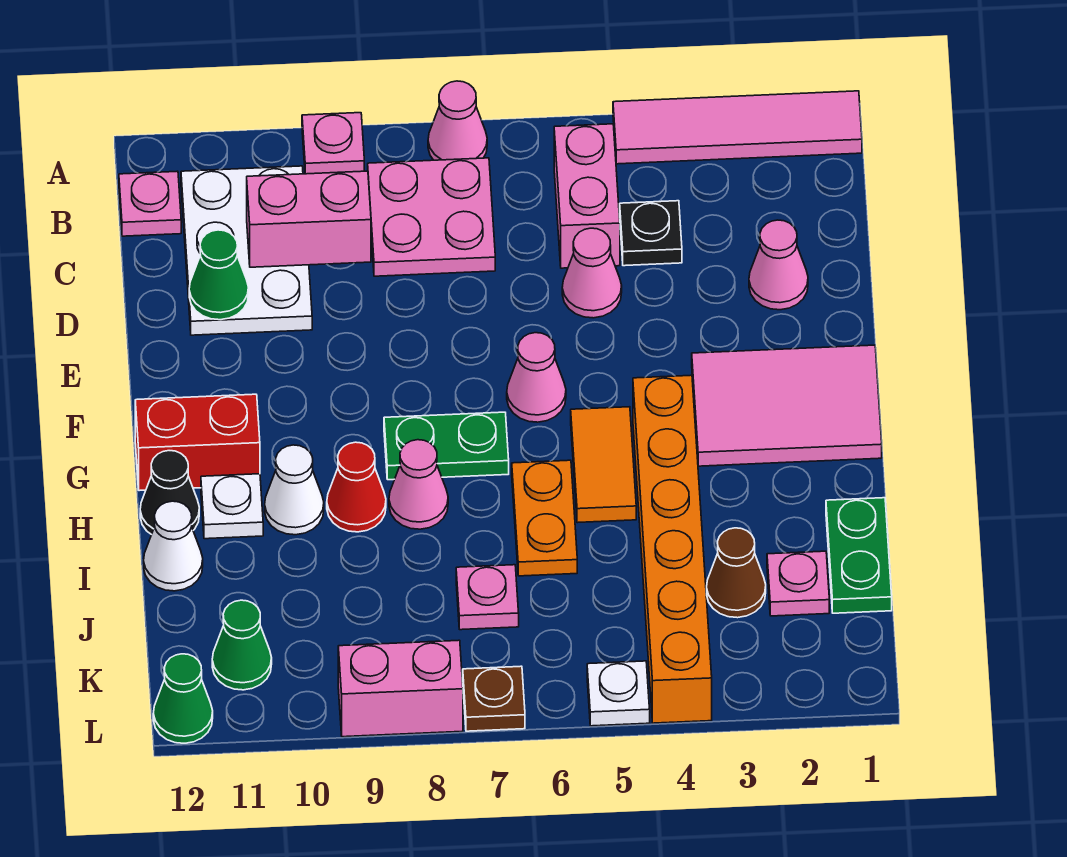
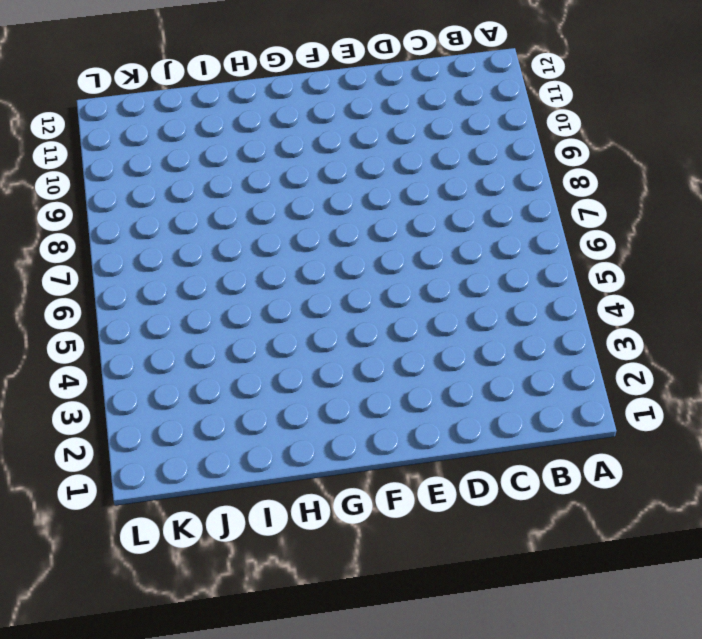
none -> pink tile A1:A4 level 1
none -> pink cone A7 level 1
none -> pink plate A9 level 1
none -> pink brick B5:C5 level 1

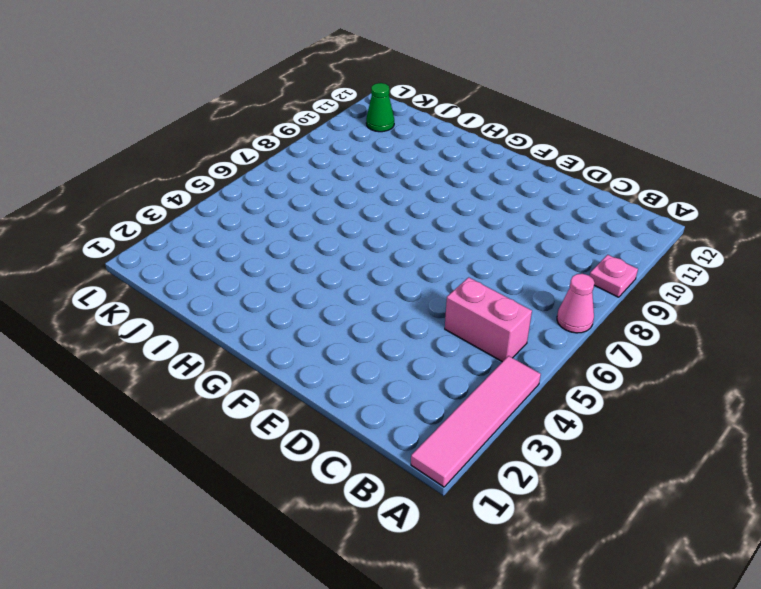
none -> pink plate B7:C8 level 1
none -> white plate B10:D11 level 1
none -> pink plate B12 level 1
none -> black plate C4 level 1

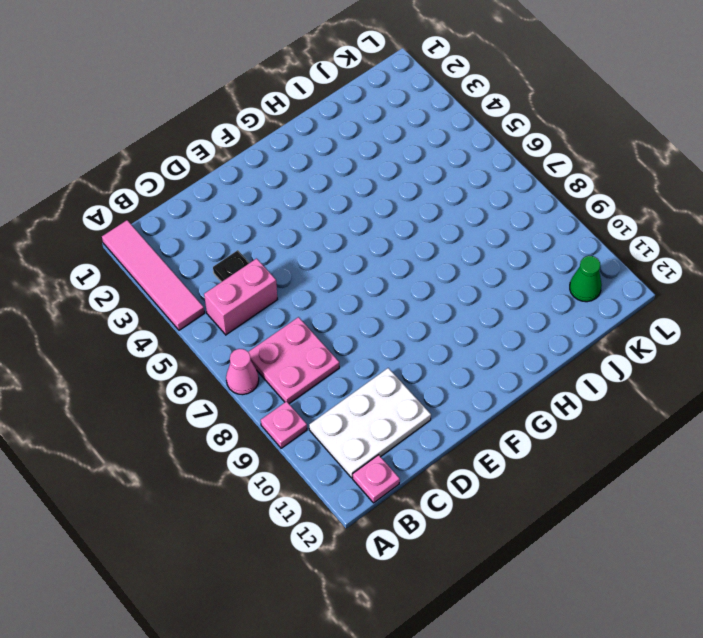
none -> pink cone D2 level 1
none -> pink cone D5 level 1
none -> pink tile F1:G3 level 1
none -> pink cone F6 level 1

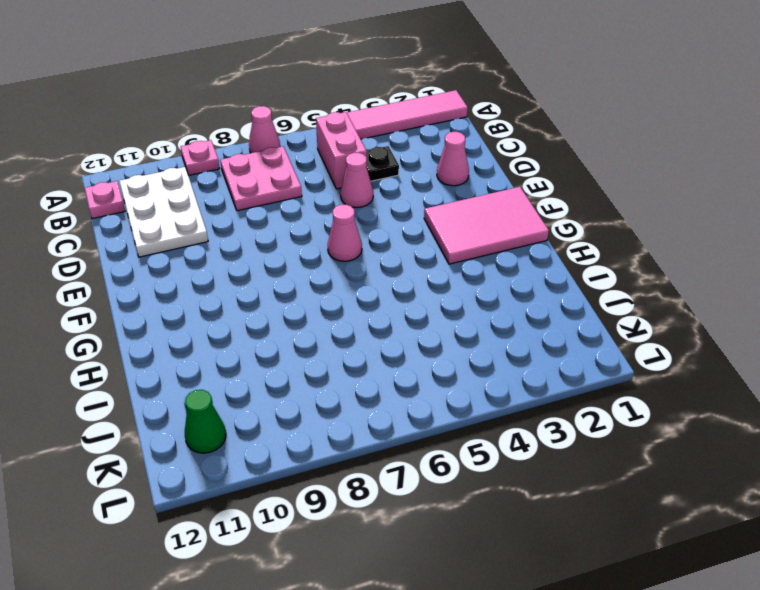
none -> orange brick G4:L4 level 1
none -> orange tile G5:H5 level 1
none -> green plate G7:G8 level 1
none -> red brick G11:G12 level 1

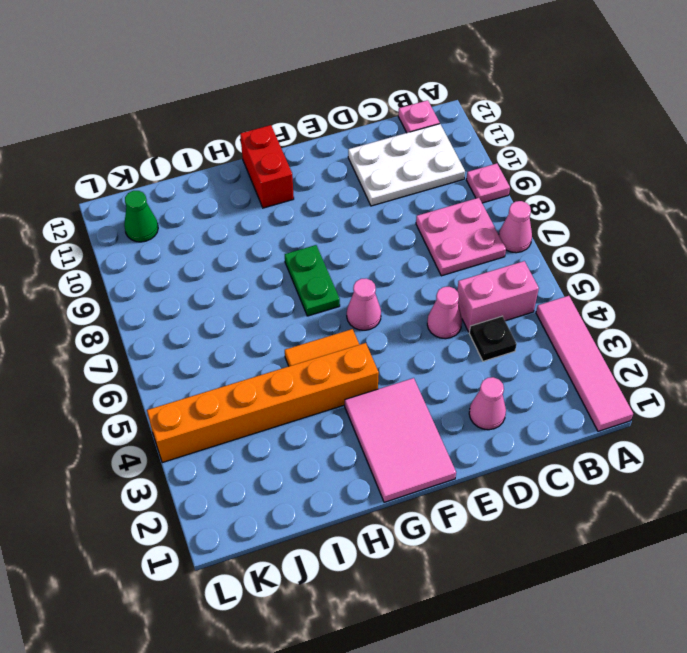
none -> orange plate H6:I6 level 1
none -> pink cone H8 level 1
none -> red cone H9 level 1
none -> white cone H10 level 1

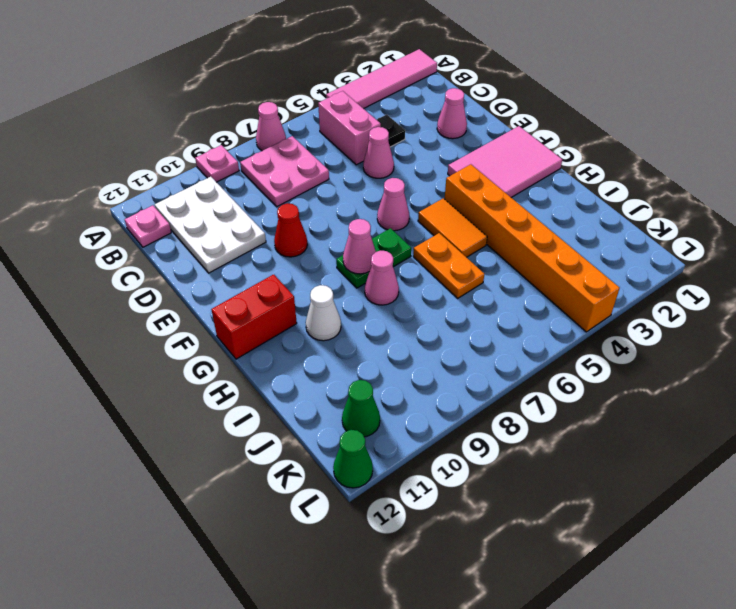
red cone E9 level 1 -> red cone H9 level 1
pink cone G8 level 2 -> none
none -> white plate H11 level 1
none -> black cone H12 level 1
none -> green plate I1:J1 level 1
none -> white cone I12 level 1

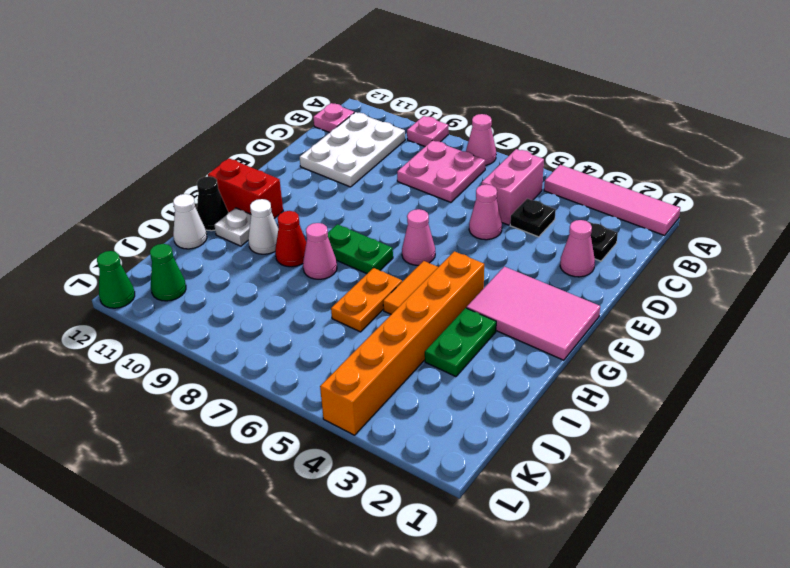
black plate C2 level 1 -> none
green plate H3:I3 level 1 -> green plate I1:J1 level 1
none -> pink plate J2 level 1
none -> brown cone J3 level 1
none -> pink plate J7 level 1
none -> white plate L5 level 1

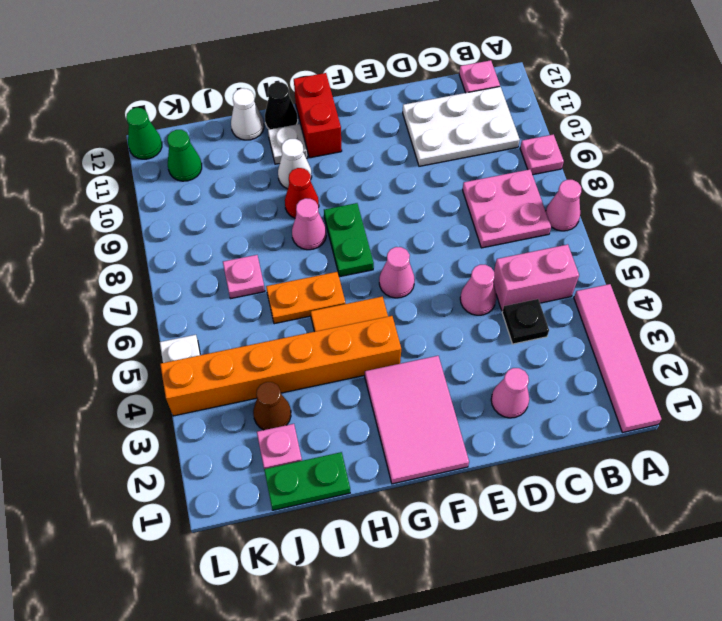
none -> brown plate L7 level 1
none -> pink brick L8:L9 level 1
none -> pink brick C9:C10 level 2
none -> green cone D11 level 2

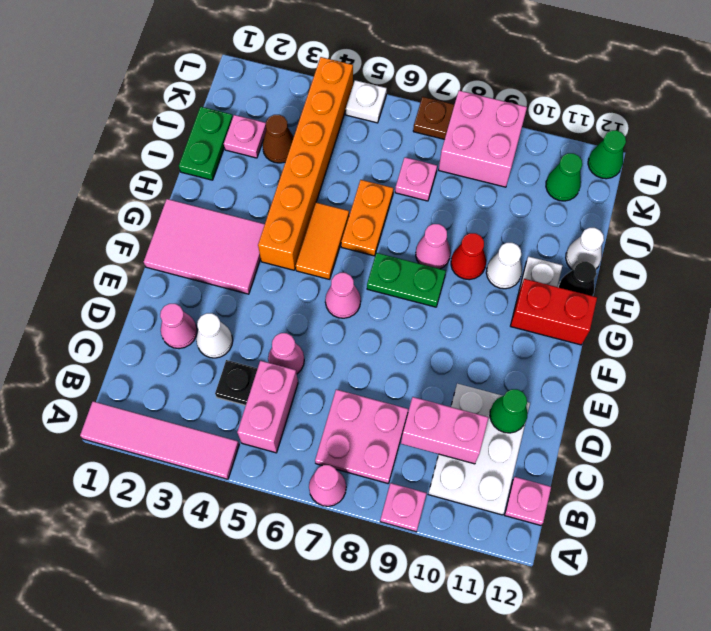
white cone D3 level 1 -> none
pink brick K8:L9 level 1 -> pink brick L8:L9 level 1

